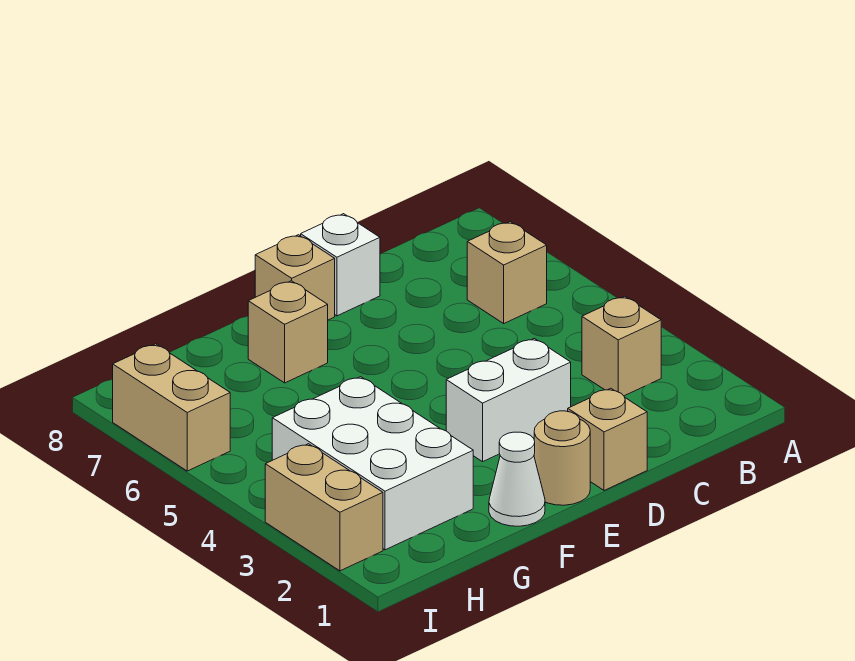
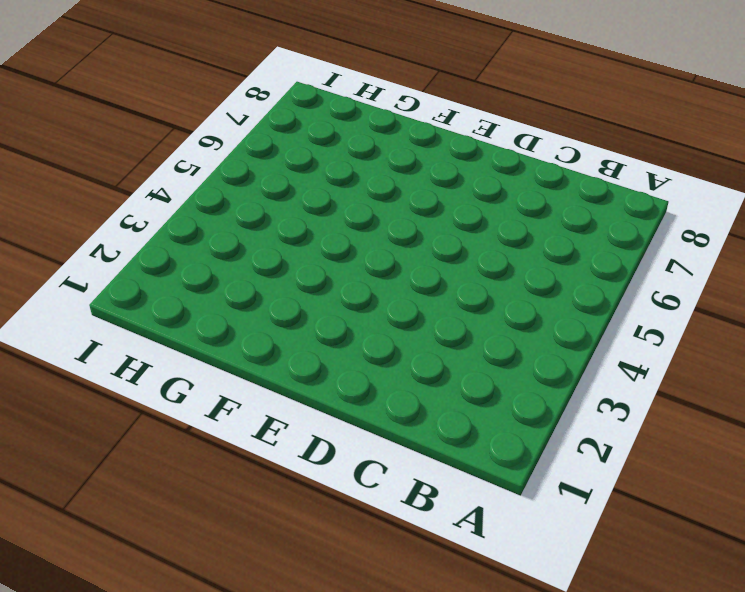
none -> tan brick B3 level 1
none -> tan brick B6 level 1
none -> tan brick D1 level 1

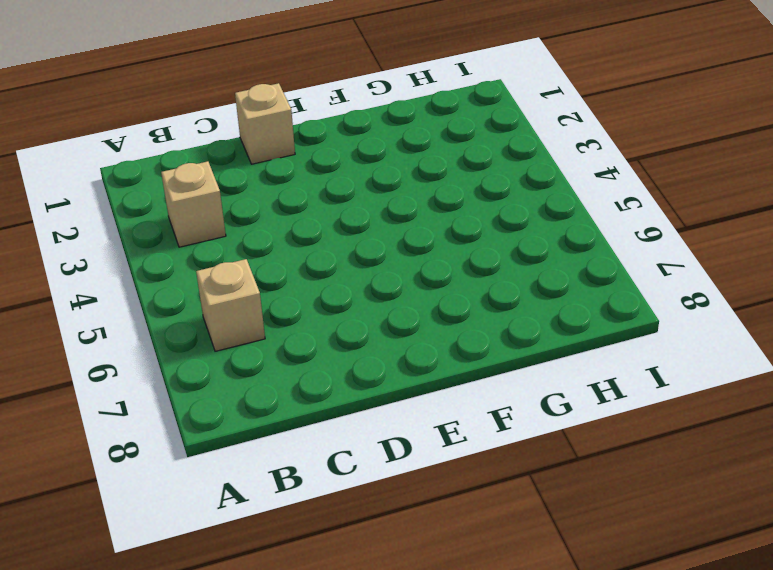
none -> white brick D3:E3 level 1
none -> white brick D8 level 1
none -> tan round brick E1 level 1

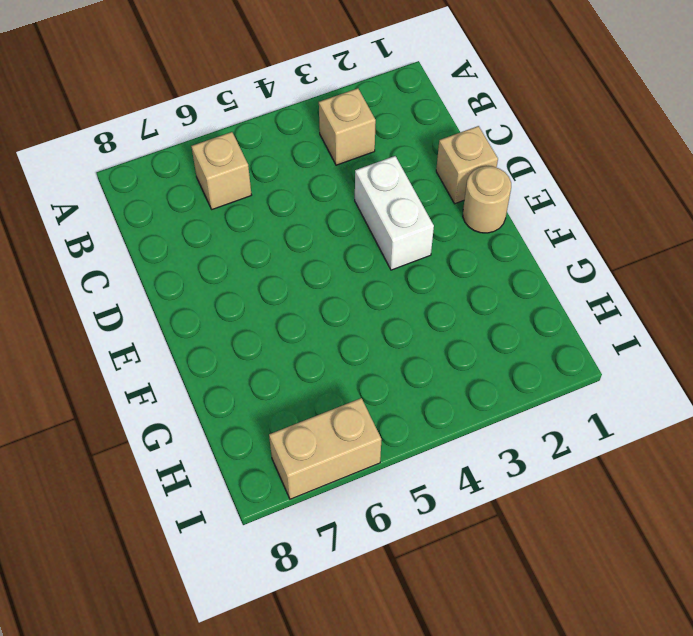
none -> white brick D8 level 1
none -> tan brick E8 level 1
none -> white cone F1 level 1

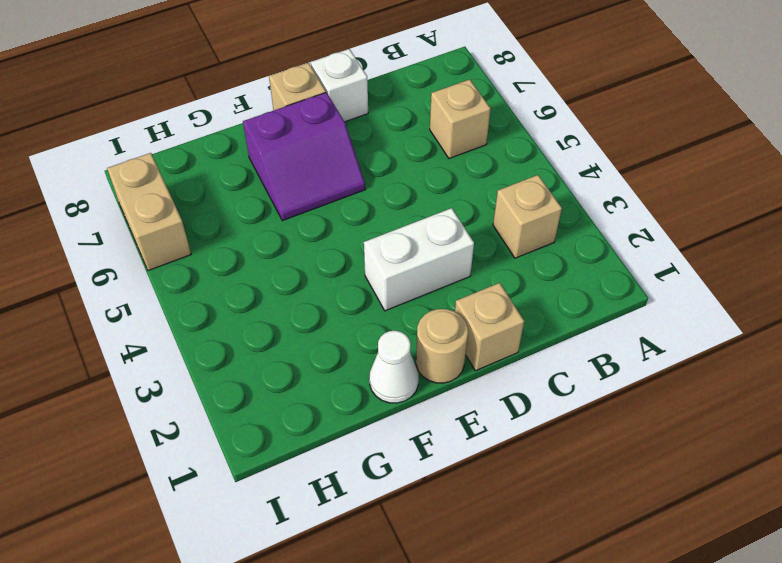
purple slope E6:F7 level 1 top 7 -> tan brick F7 level 1
none -> white brick G2:H4 level 1
none -> tan brick I2:I3 level 1

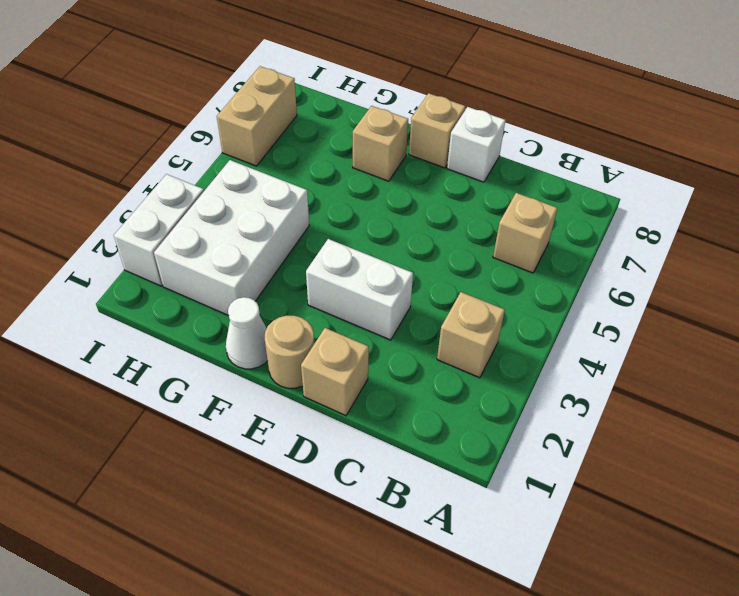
white brick I2:I3 level 1 -> tan brick I2:I3 level 1

